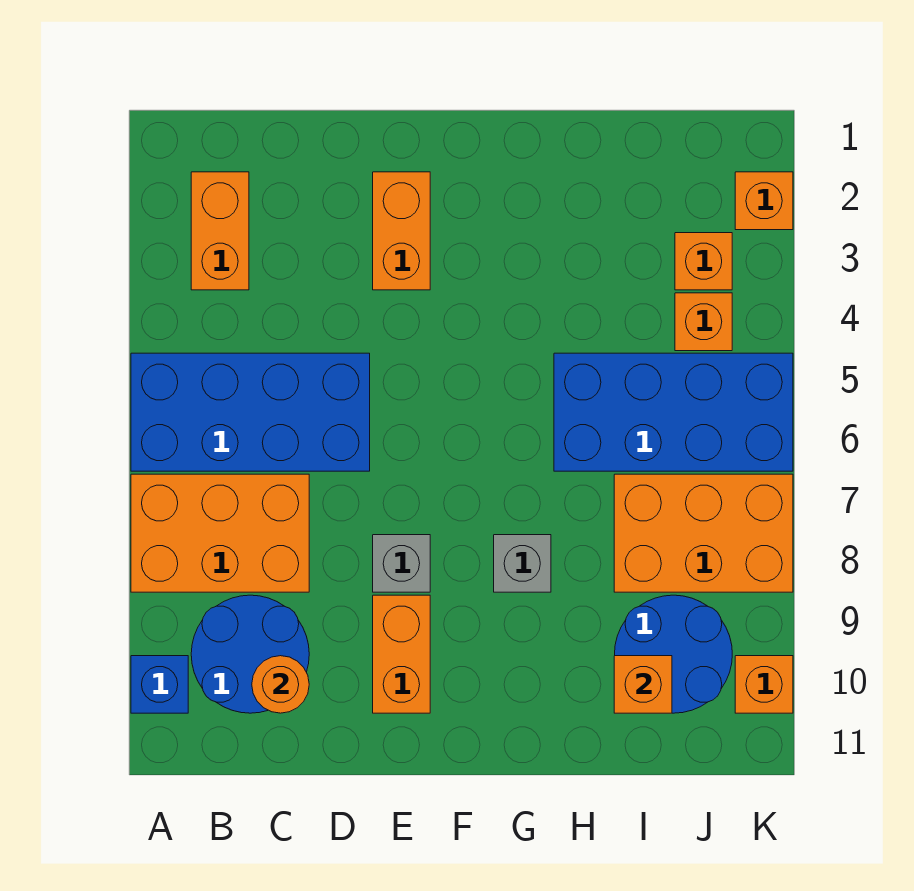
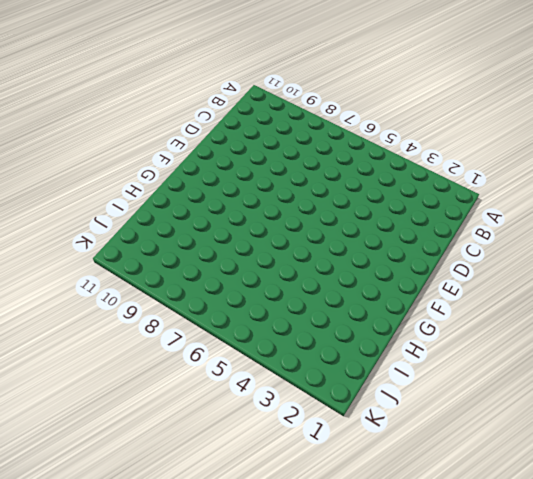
none -> blue brick A5:D6 level 1
none -> orange brick A7:C8 level 1
none -> blue brick A10 level 1

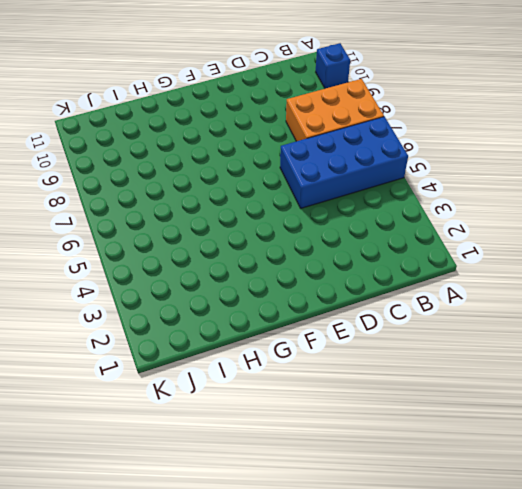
none -> orange brick B2:B3 level 1
none -> blue round brick B9:C10 level 1
none -> orange brick E2:E3 level 1

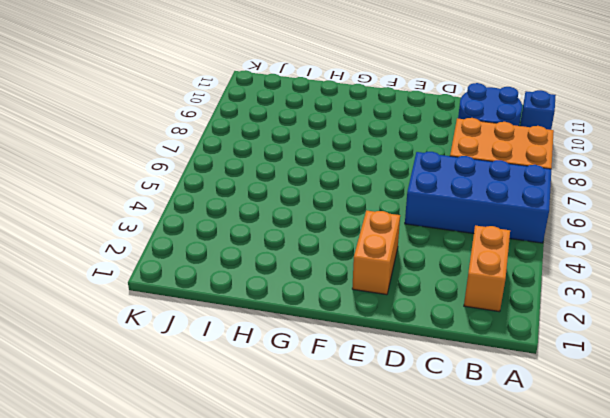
none -> grey brick E8 level 1
none -> orange brick E9:E10 level 1
none -> grey brick G8 level 1

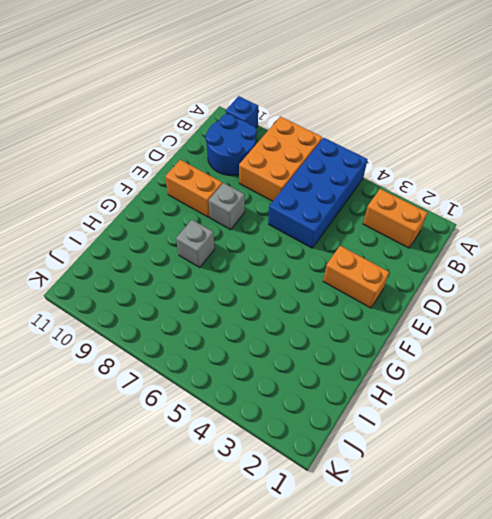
none -> blue brick H5:K6 level 1
none -> orange brick I7:K8 level 1
none -> blue round brick I9:J10 level 1

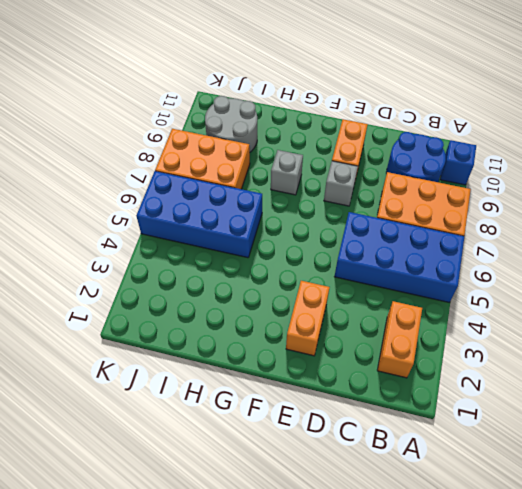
grey round brick I9:J10 level 1 -> blue round brick I9:J10 level 1
none -> orange brick J3 level 1
none -> orange brick J4 level 1
none -> orange brick K2 level 1

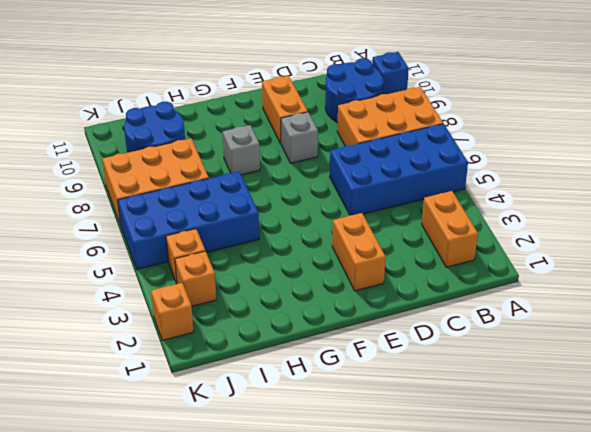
none -> orange brick K10 level 1
none -> orange round brick C10 level 2
none -> orange brick I10 level 2

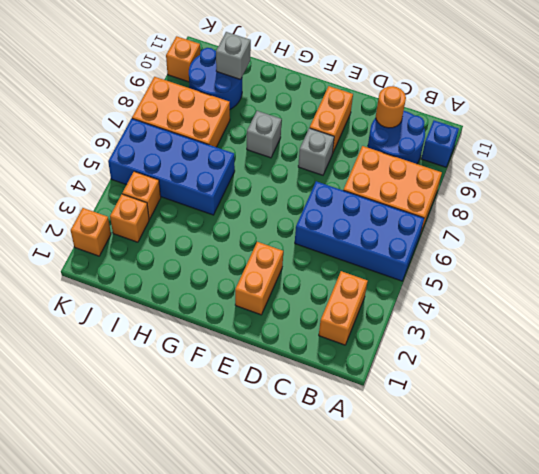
grey brick I10 level 2 -> orange brick I10 level 2

